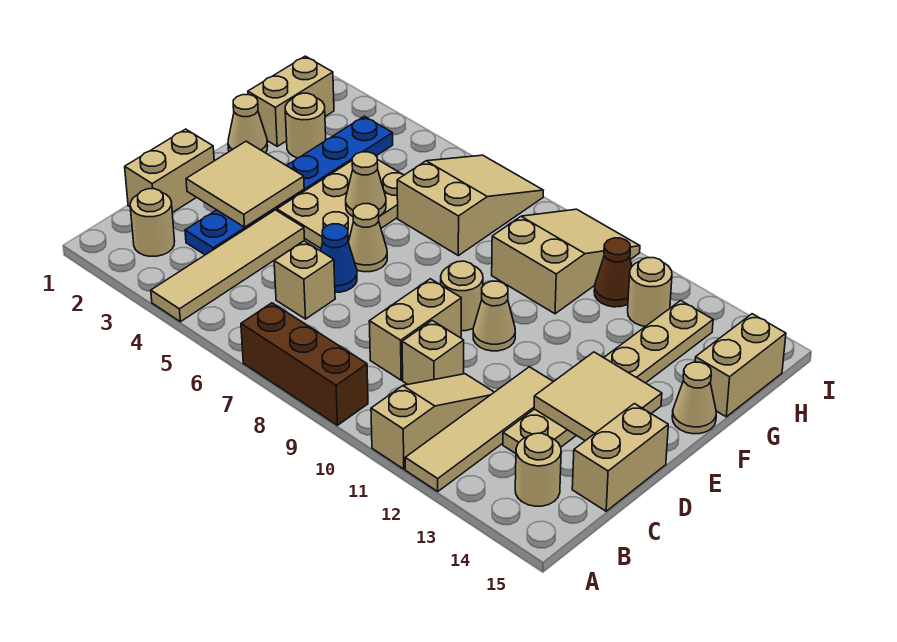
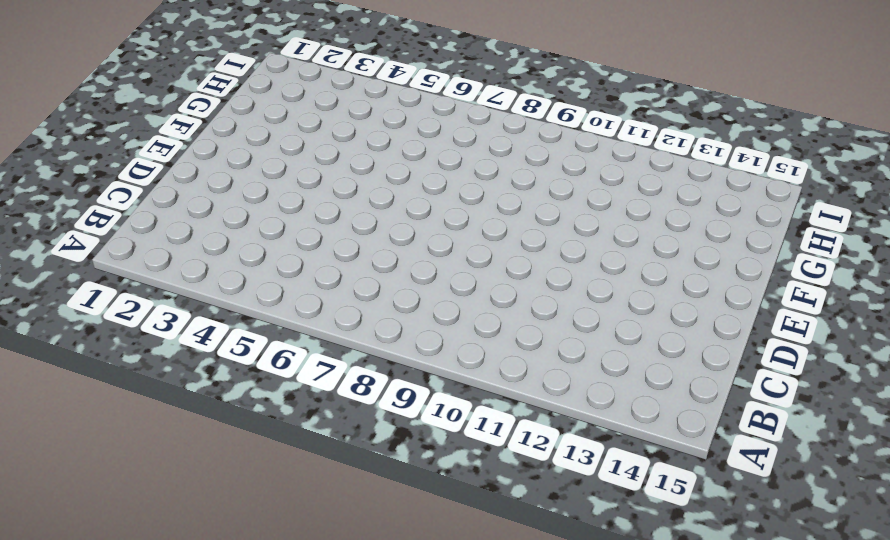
none -> tan tile A4:D4 level 1
none -> brown brick A7:A9 level 1
none -> tan slope A11:C11 level 1 top A
none -> tan tile A12:D12 level 1

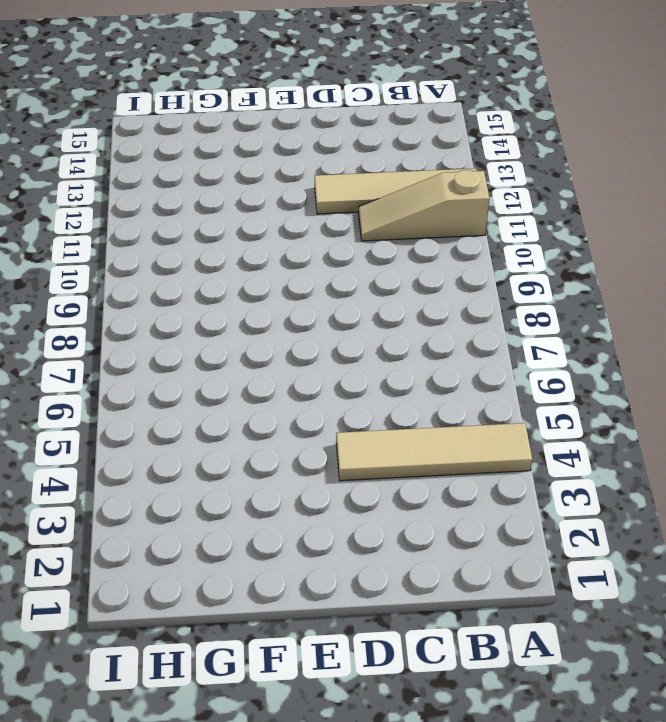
none -> brown brick A7:A9 level 1
none -> tan round brick B2 level 1
none -> tan round brick B14 level 1
none -> tan brick C1:D1 level 1

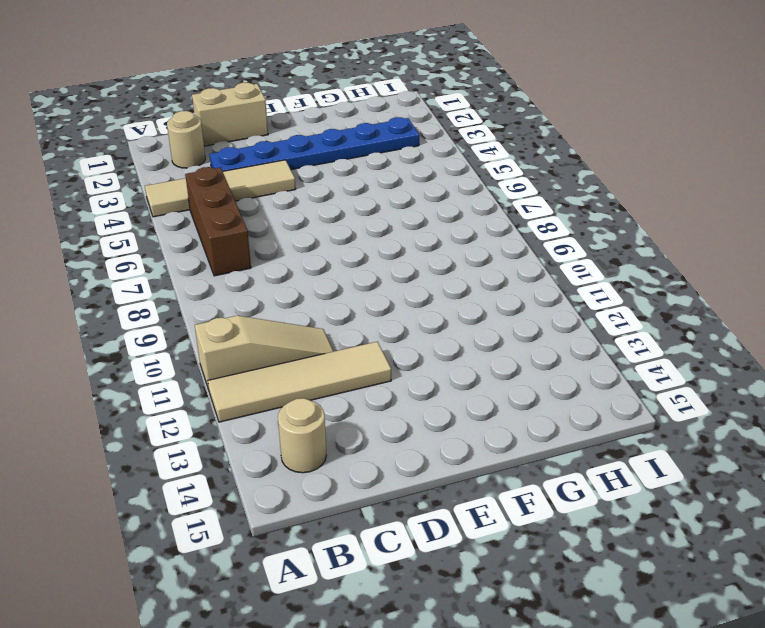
brown brick B5:B7 level 1 -> brown brick A7:A9 level 1
none -> tan brick C6 level 1
none -> tan brick C9:D9 level 1
none -> tan brick C10 level 1
none -> tan plate C13:H13 level 1

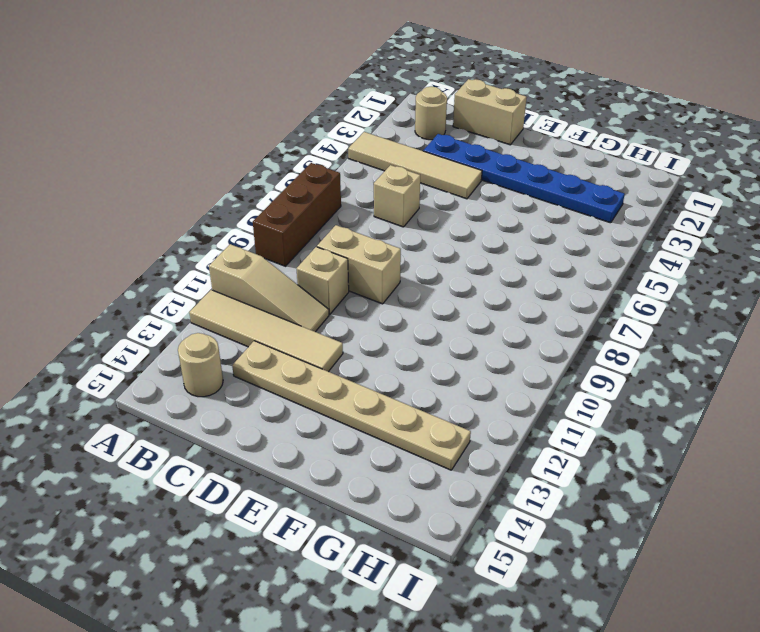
none -> tan brick C15:D15 level 1
none -> blue cone D6 level 1
none -> tan plate E4:G5 level 1
none -> tan cone E6 level 1

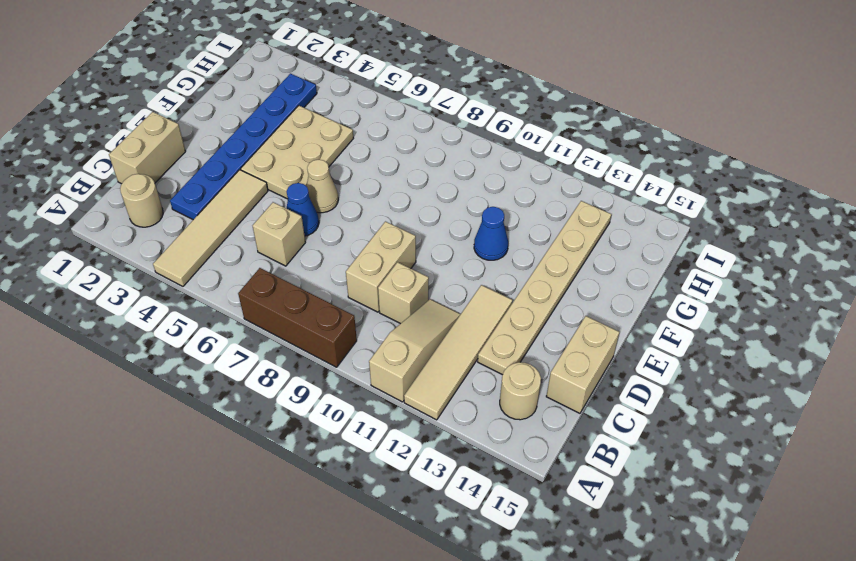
blue cone F11 level 1 -> none
none -> tan round brick E9 level 1
none -> tan cone E10 level 1
none -> tan cone F1 level 1
none -> tan cone F15 level 1

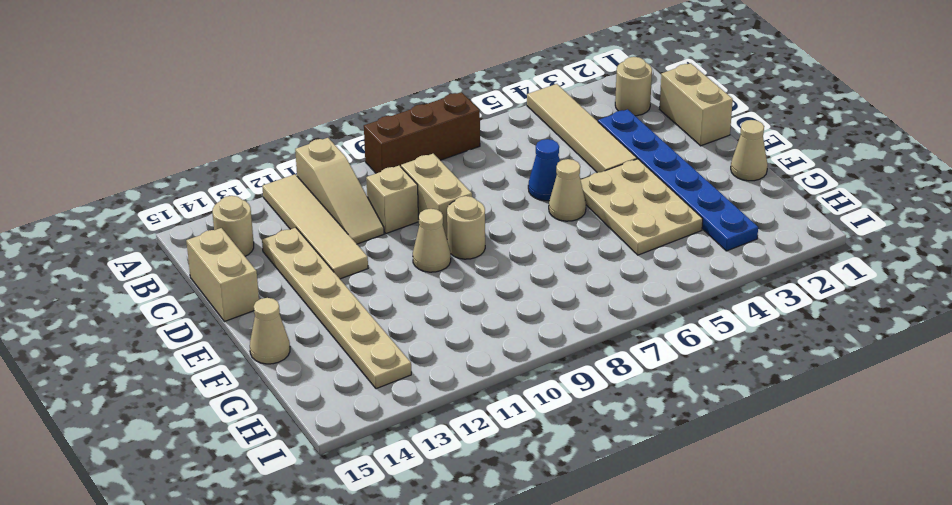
none -> tan brick C6 level 1
none -> tan brick G1:H1 level 1
none -> tan round brick G2 level 1
none -> tan slope G6:I7 level 1 top G

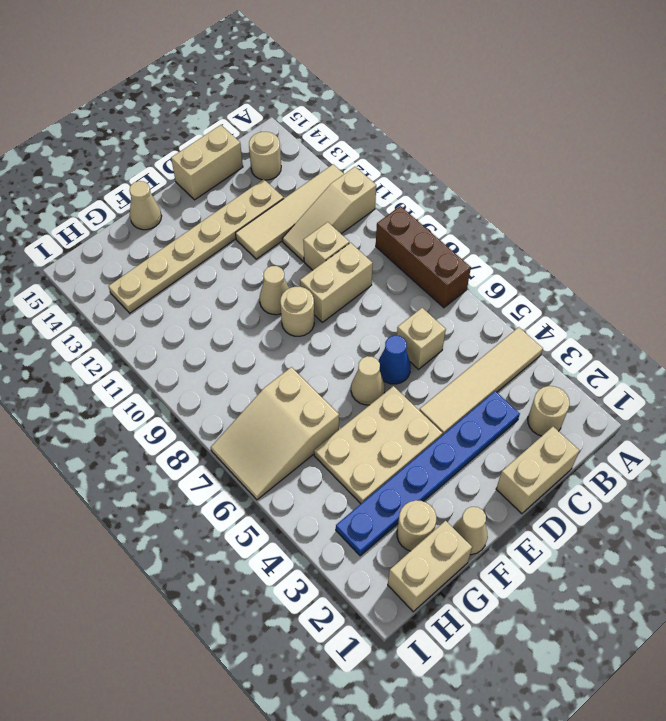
none -> tan slope G9:I10 level 1 top G
none -> tan brick G15:H15 level 1
none -> brown cone H11 level 1
none -> tan round brick H12 level 1

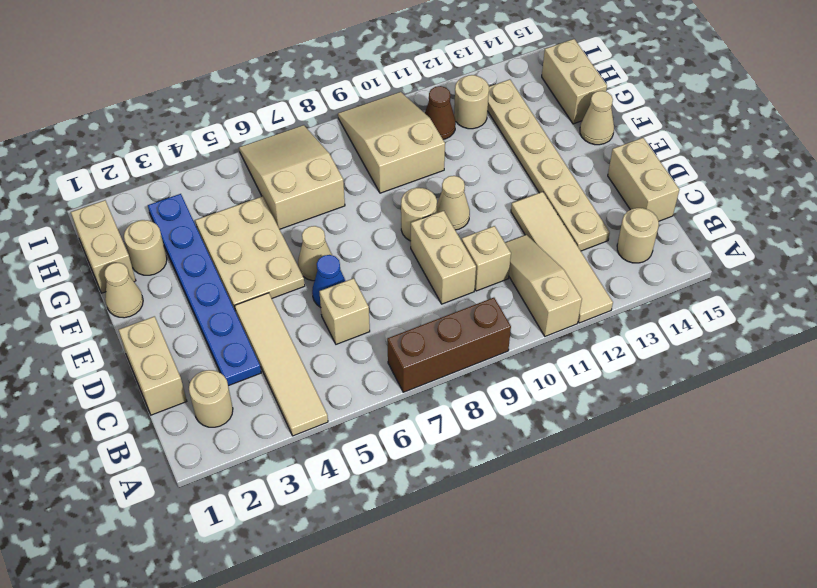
none -> tan tile D2:E3 level 2
none -> tan tile D13:E14 level 2
none -> tan cone F5 level 2

